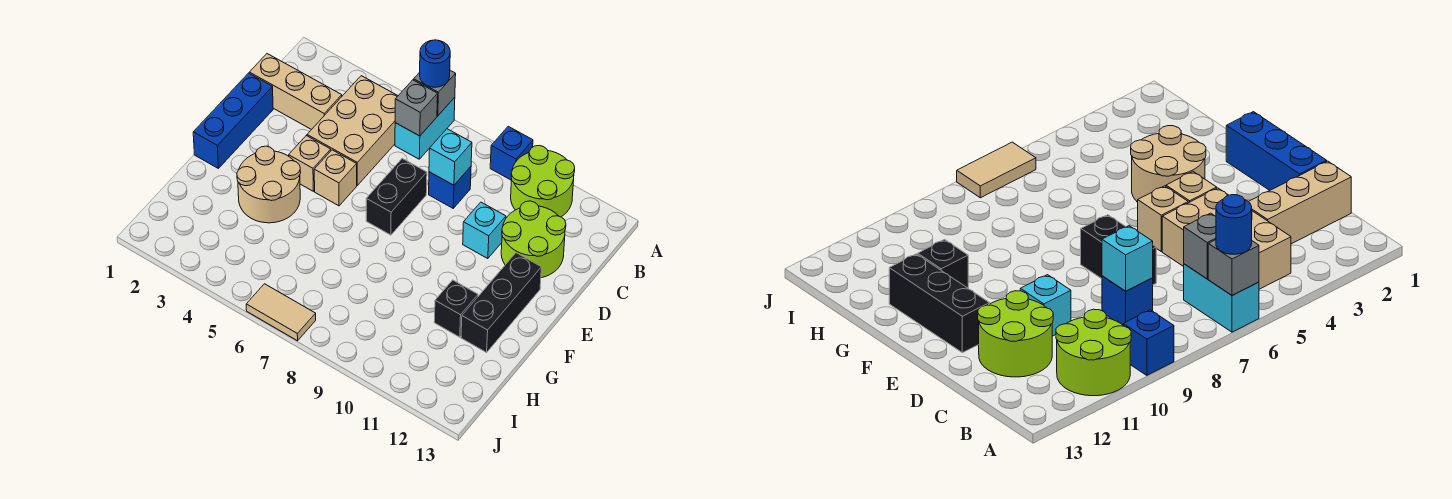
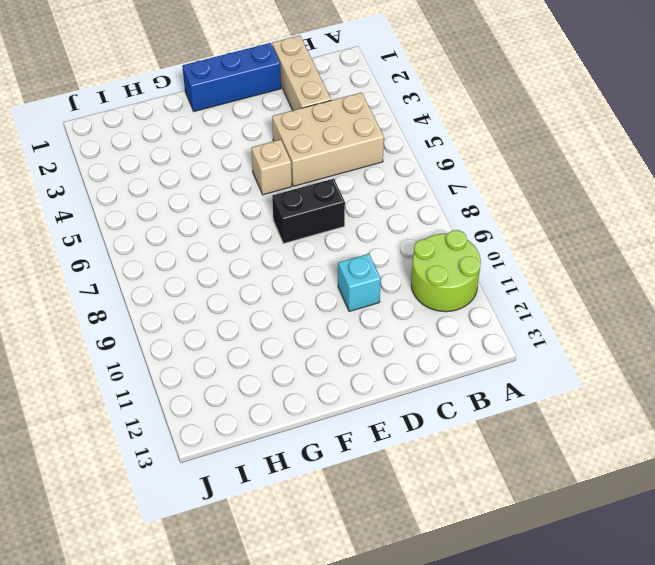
none -> cyan brick A6:B6 level 1
none -> blue brick A9 level 1
none -> blue brick C8 level 1

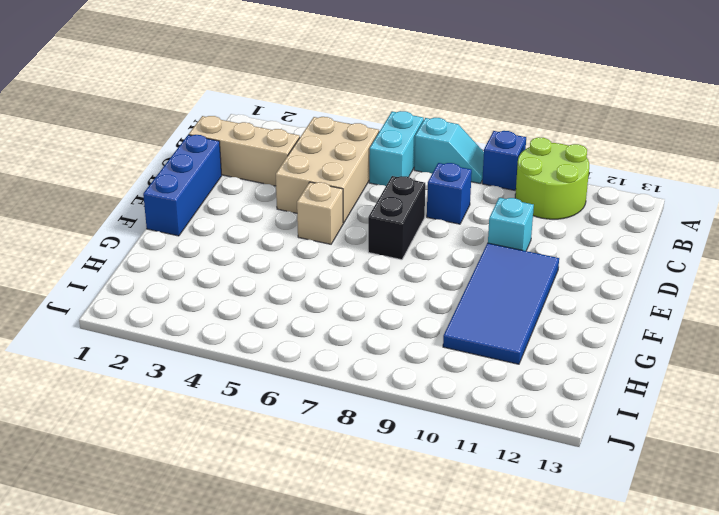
cyan slope A7:A8 level 1 top 7 -> none
blue tile E10:H11 level 1 -> black brick G11 level 1
none -> lime round brick C11:D12 level 1
none -> tan brick E4 level 1
none -> black brick E12:G12 level 1

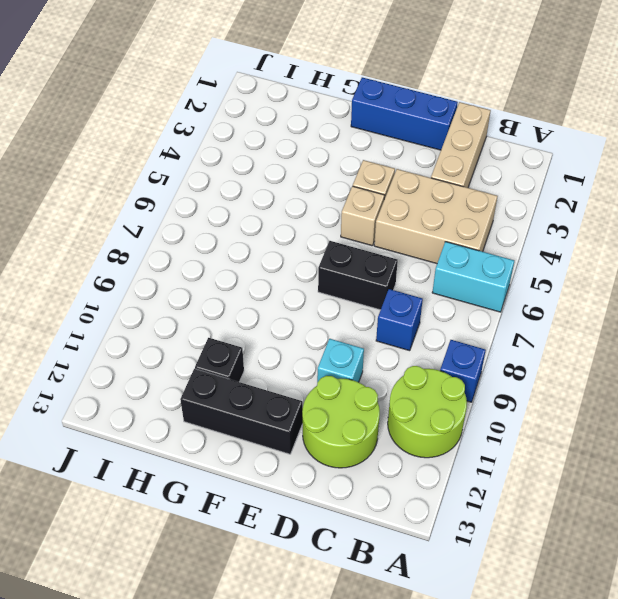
none -> tan round brick F3:G4 level 1
none -> tan tile J6:J7 level 1
none -> grey brick A6 level 2

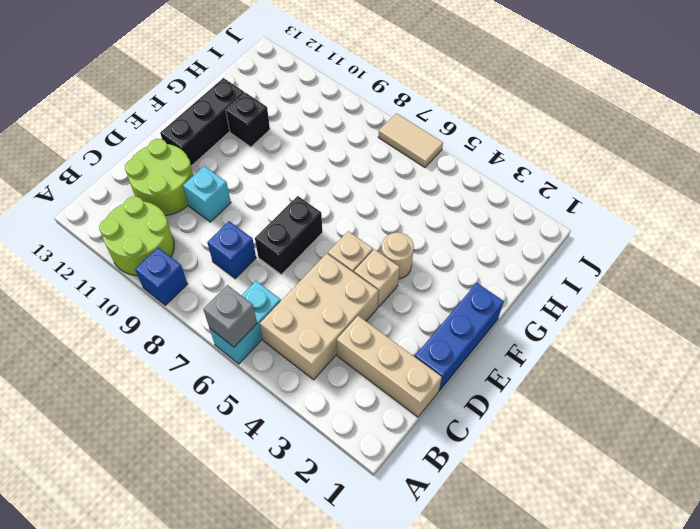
tan round brick F4 level 1 -> tan round brick F3:G4 level 1
none -> grey brick B6 level 2
none -> cyan brick C8 level 2
none -> blue round brick A6 level 3

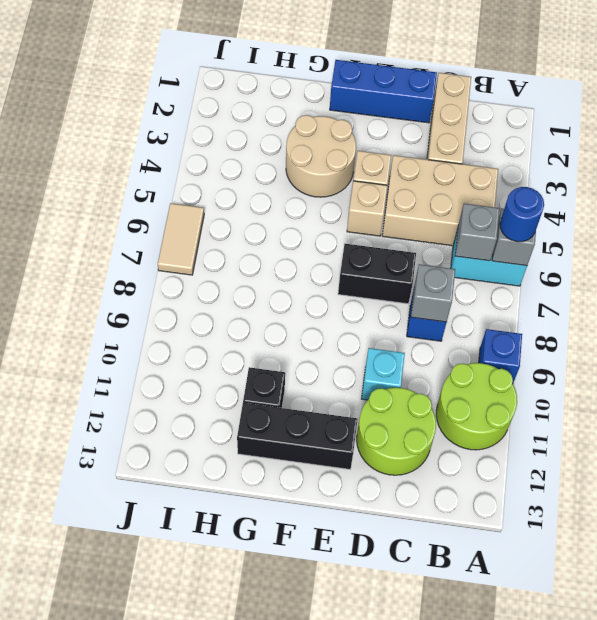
grey brick C8 level 2 -> cyan brick C8 level 2

